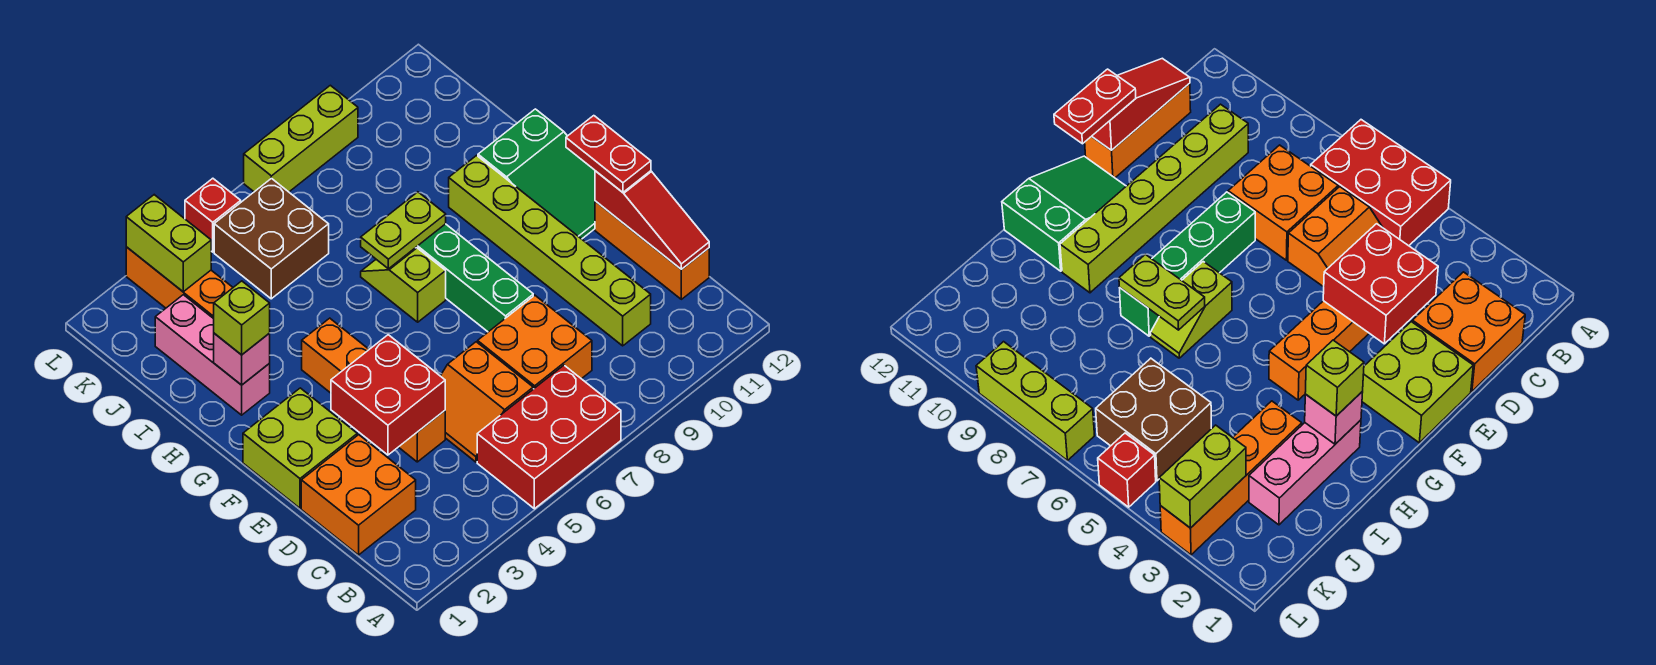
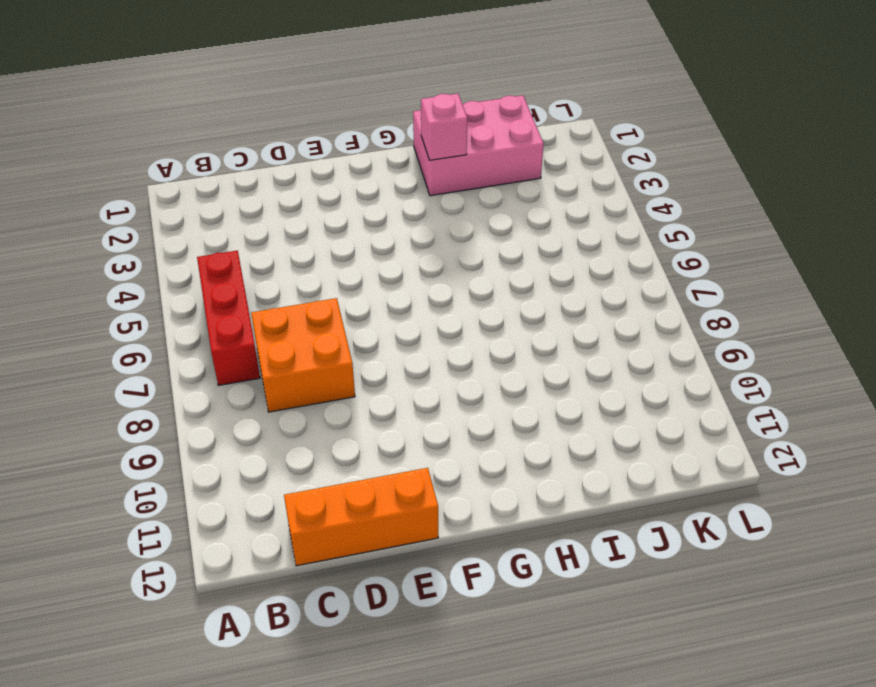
red brick B5:B7 level 1 -> red brick A5:B7 level 1
pink brick H1:J2 level 1 -> pink brick H2:J2 level 1
none -> orange brick C1:D2 level 1
none -> orange slope C5:D6 level 1 top 6
none -> lime brick C10:H10 level 1

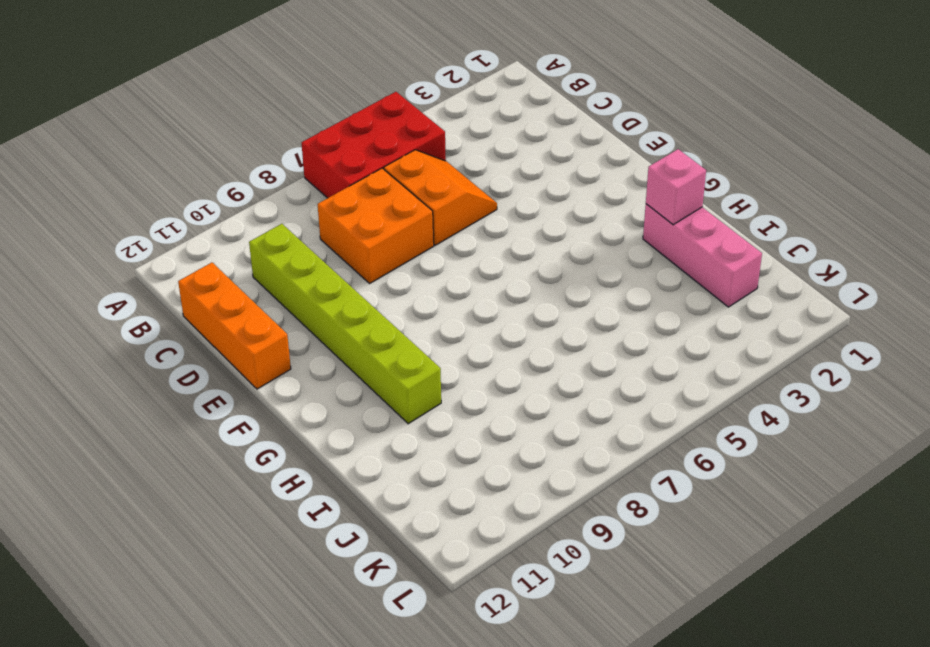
none -> orange brick C1:D2 level 1
none -> orange brick D4:G4 level 1
none -> lime brick E1:F2 level 1

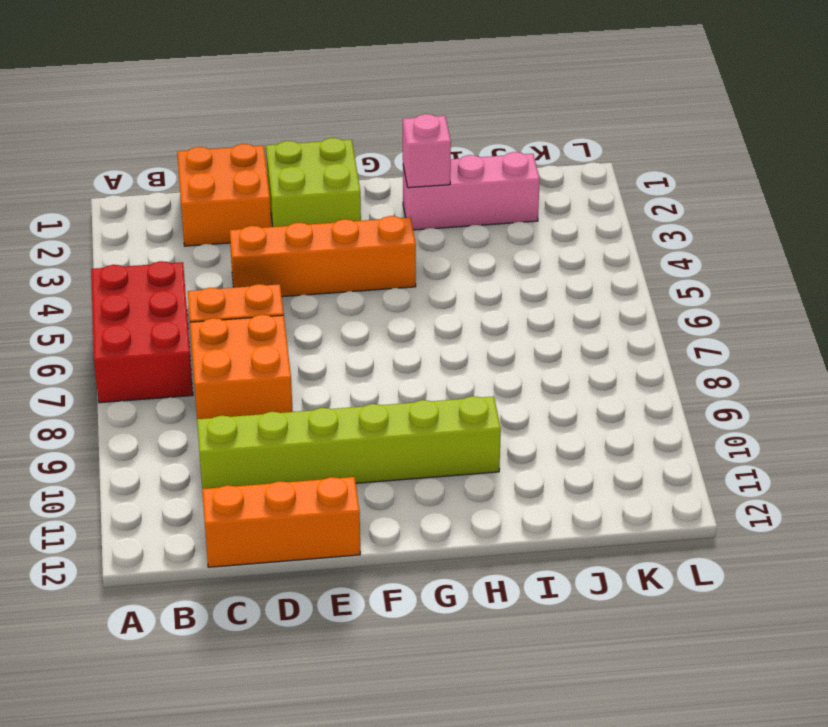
none -> green brick E8:H8 level 1
none -> green slope F11:H12 level 1 top H
none -> lime slope G7:H7 level 1 top G

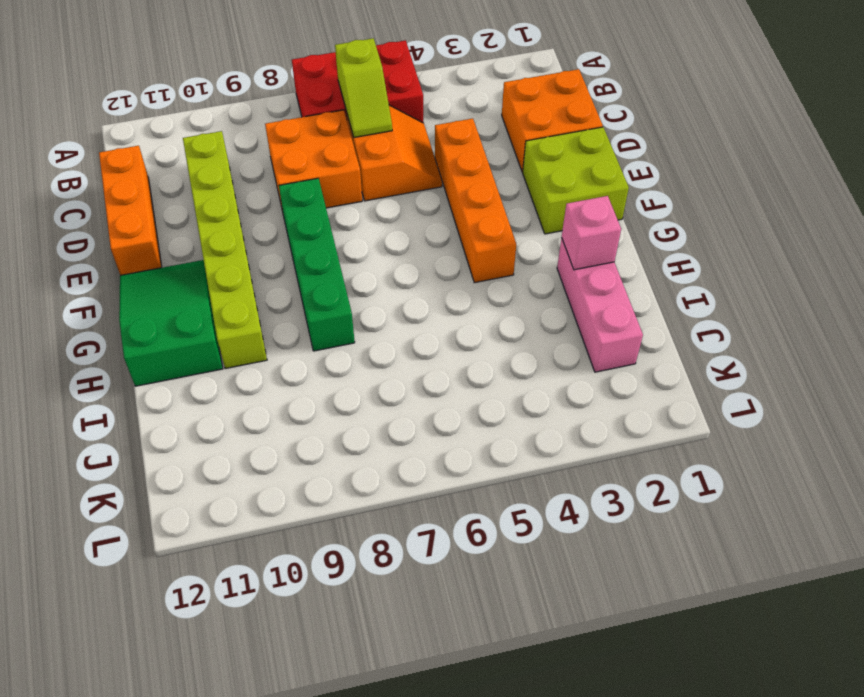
lime slope B6:C6 level 2 top B -> lime slope G7:H7 level 1 top G
none -> orange brick I3:L3 level 1
none -> brown brick J5:K6 level 1
none -> red brick L5 level 1

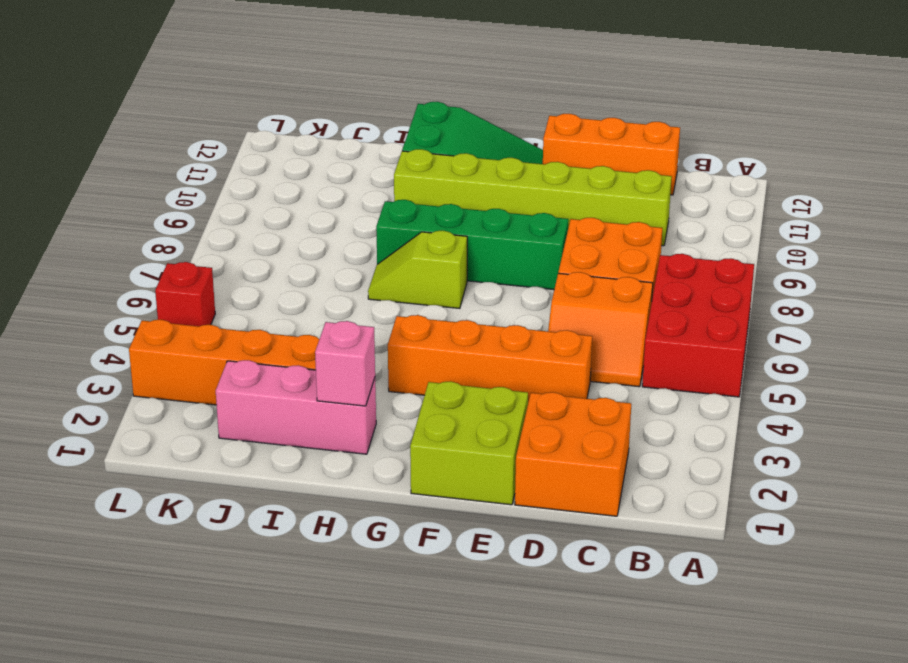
none -> brown brick J5:K6 level 1
none -> lime brick L7:L9 level 1
none -> red slope C12:E12 level 2 top E

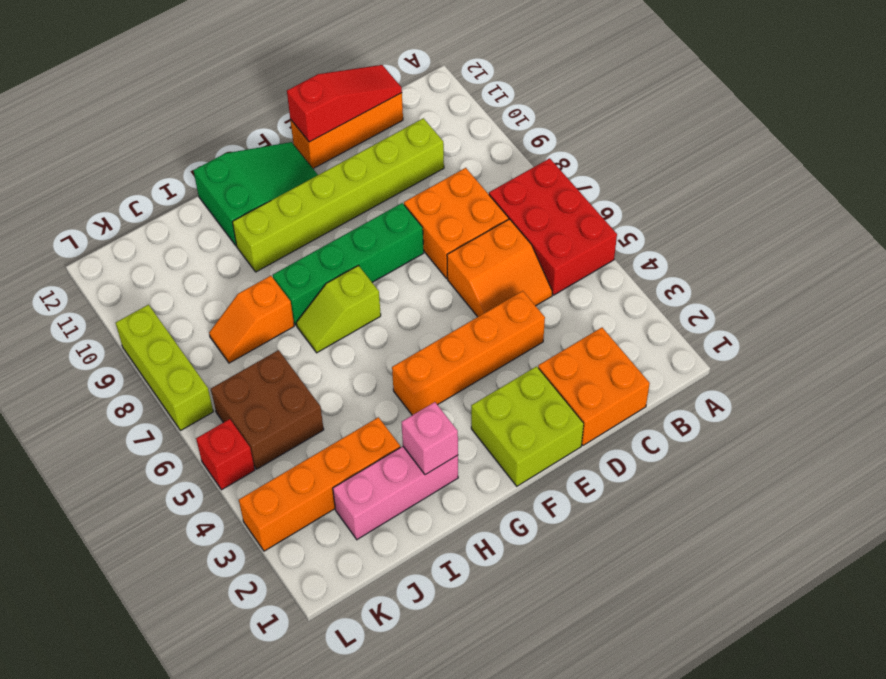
orange slope I8:J8 level 1 top I -> none
none -> red brick D3:E4 level 2
none -> lime plate H7:H8 level 2
none -> lime brick K3:L3 level 2

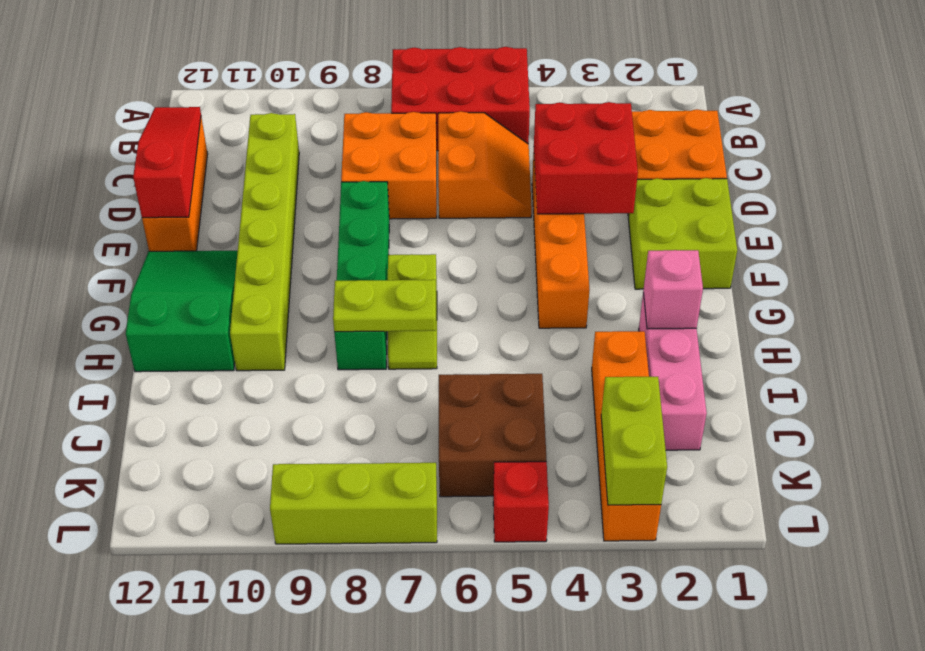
none -> red plate E12:F12 level 3
none -> lime brick H2 level 3

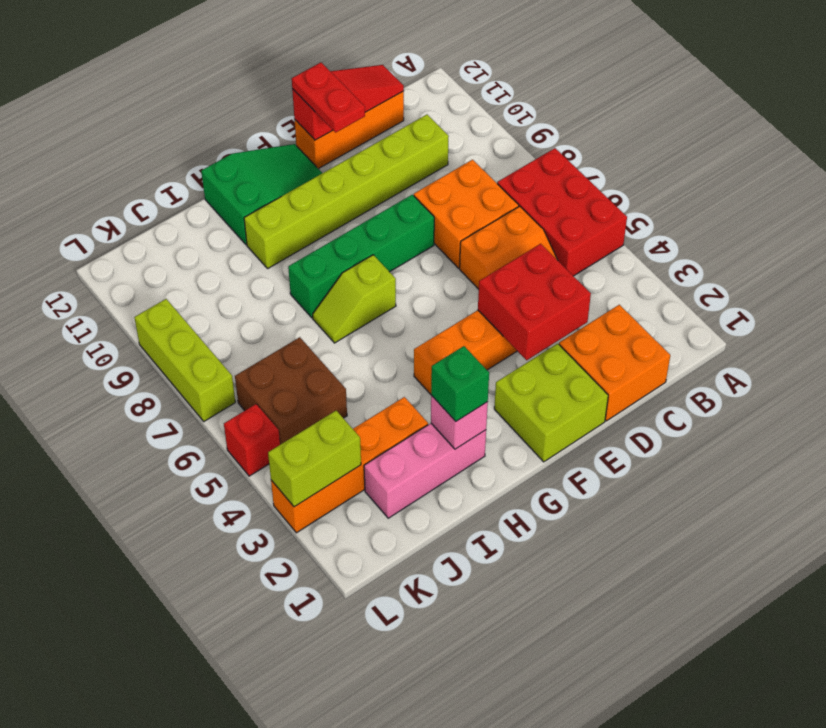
red plate E11:E12 level 3 -> red plate E12:F12 level 3
green brick H2 level 3 -> lime brick H2 level 3
none -> lime plate H7:H8 level 2

